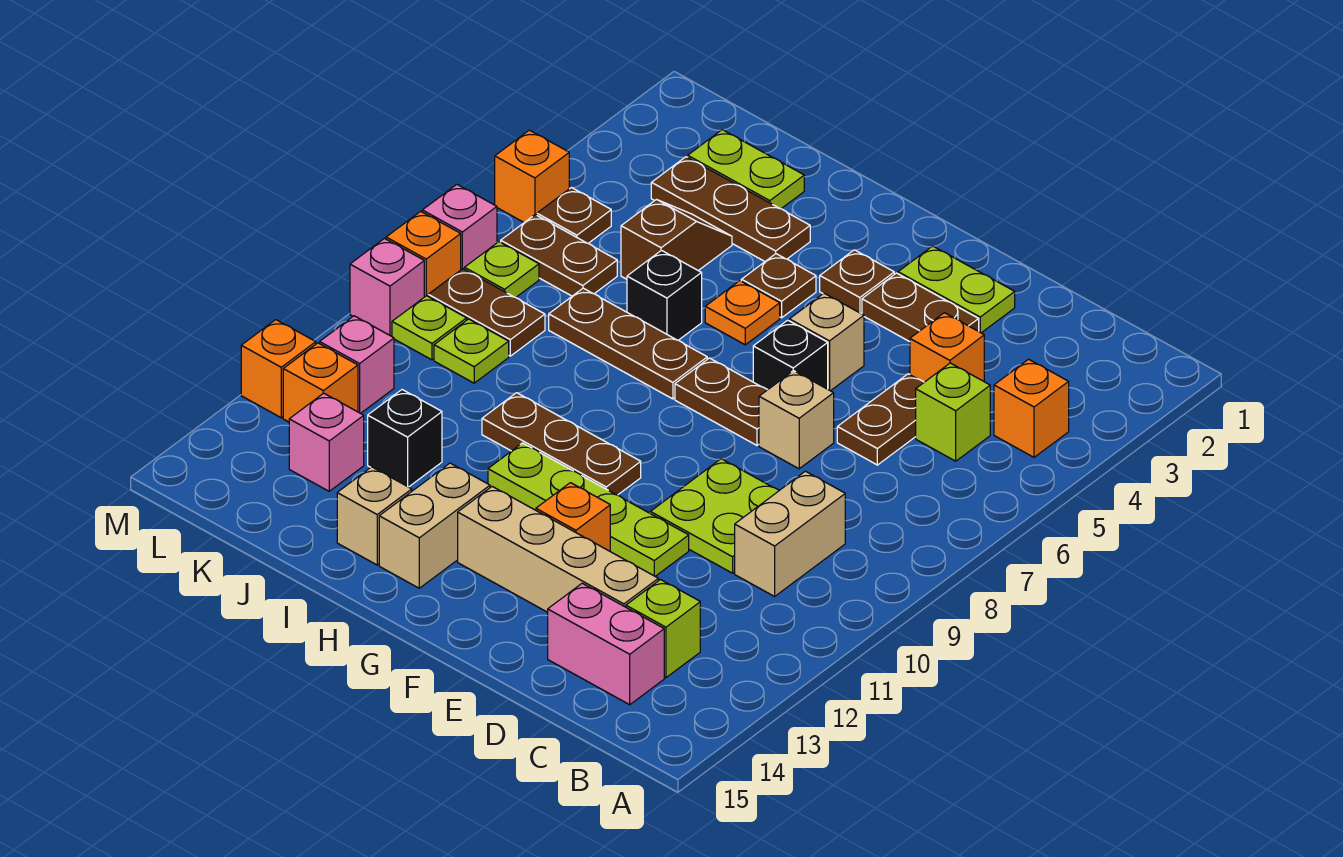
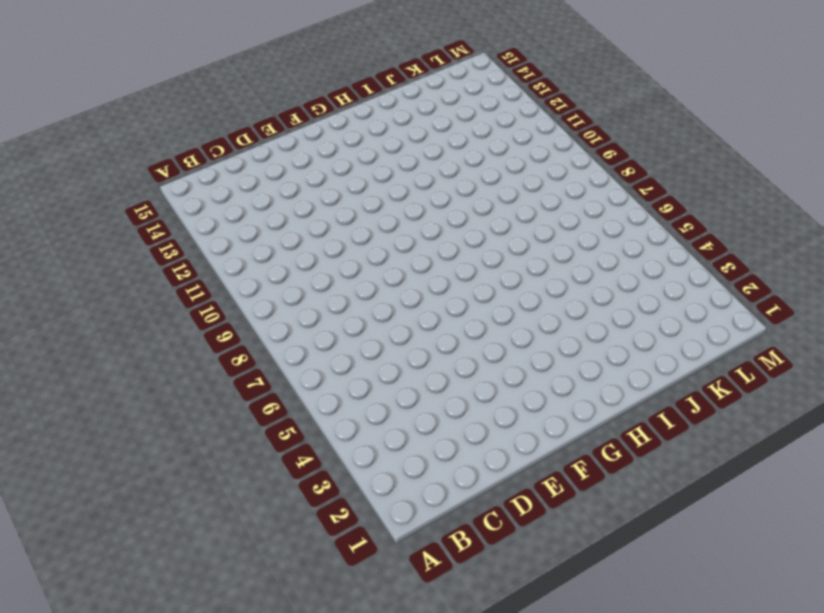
none -> orange brick B4 level 1
none -> lime brick C5 level 1
none -> tan brick C9:C10 level 1
none -> lime brick C13 level 1

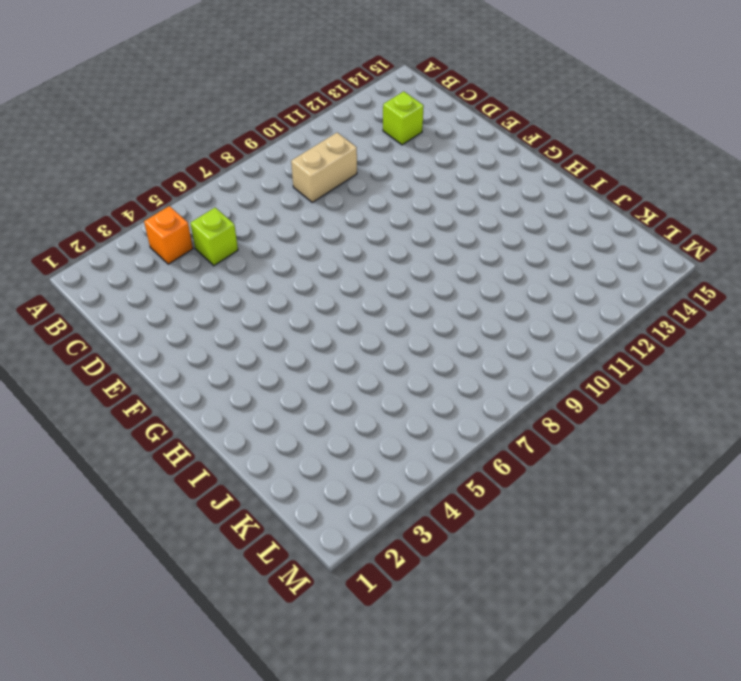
none -> pink brick C14:D14 level 1
none -> orange brick D4 level 1
none -> brown plate D5:D6 level 1
none -> lime plate D9:E10 level 1

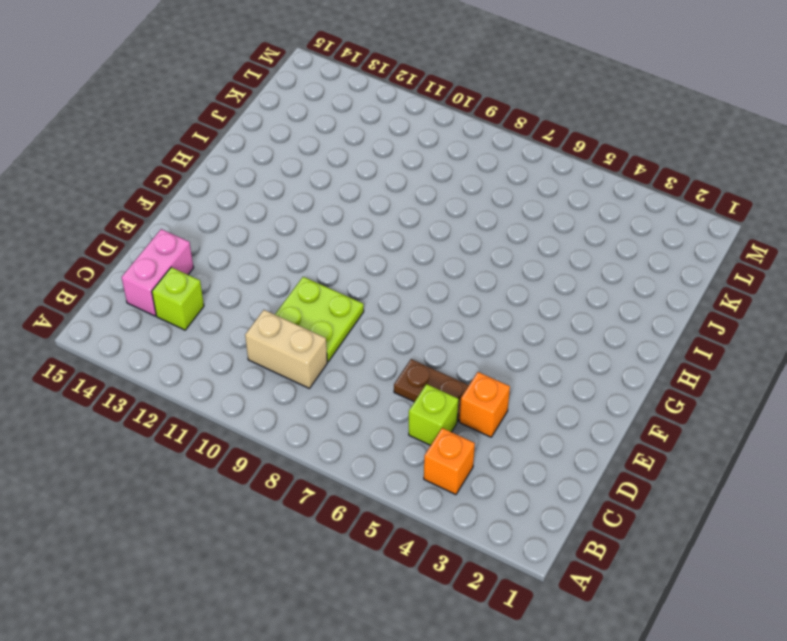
none -> tan brick D13:G13 level 1
none -> lime plate E2:F2 level 1
none -> brown plate E3:F3 level 1
none -> tan brick E7 level 1

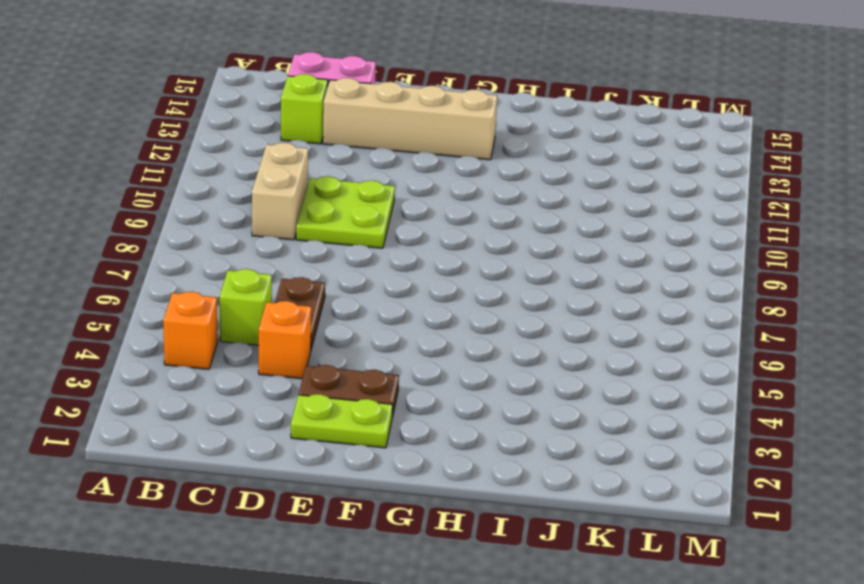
none -> tan brick E7 level 1
none -> lime plate E11:H11 level 1
none -> tan brick F5 level 1
none -> black brick F6 level 1

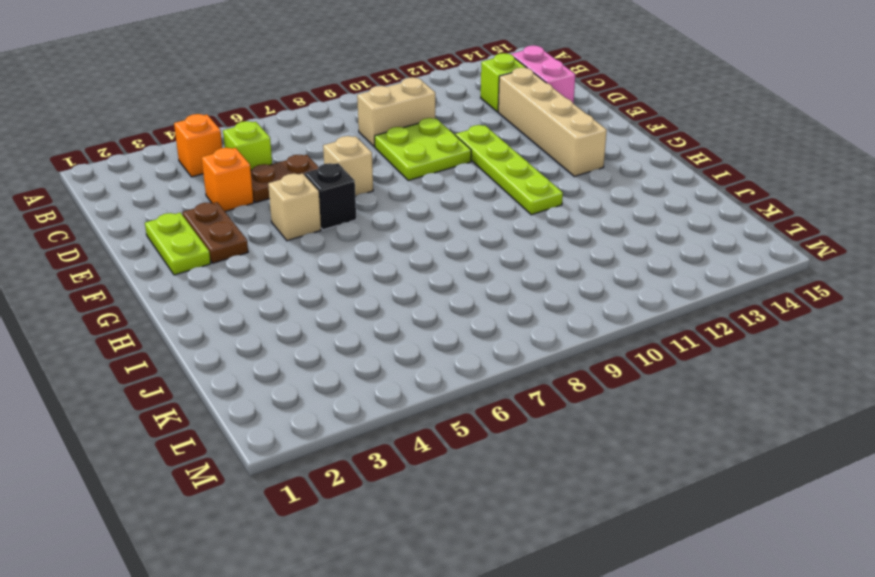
none -> brown plate F7:G7 level 1
none -> orange brick F12 level 1
none -> brown plate G3 level 1
none -> brown plate G10:I10 level 1

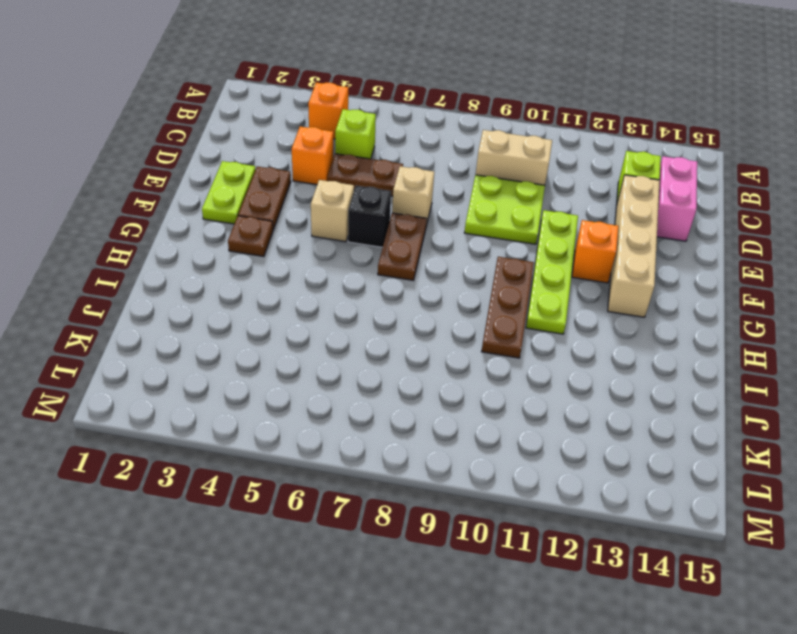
none -> brown plate H4 level 1
none -> orange plate H5 level 1
none -> brown plate H7:J7 level 1
none -> tan brick H13:H14 level 1

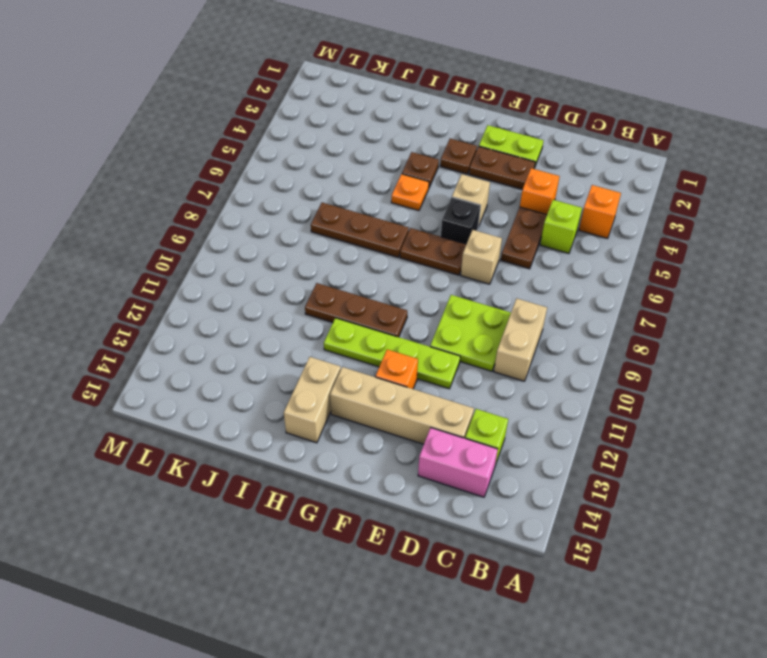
none -> brown plate I3:K3 level 1
none -> black brick I6 level 1
none -> tan brick I14 level 1
none -> lime plate J2:K2 level 1

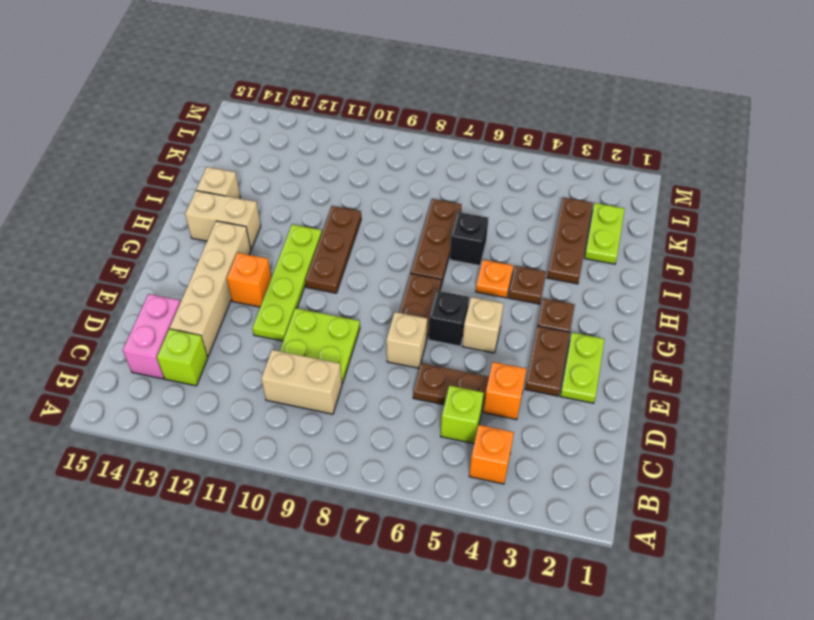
none -> brown slope J4:J5 level 1 top 5
none -> black brick J12 level 1
none -> brown plate K6:L6 level 1
none -> brown plate K8:L8 level 1

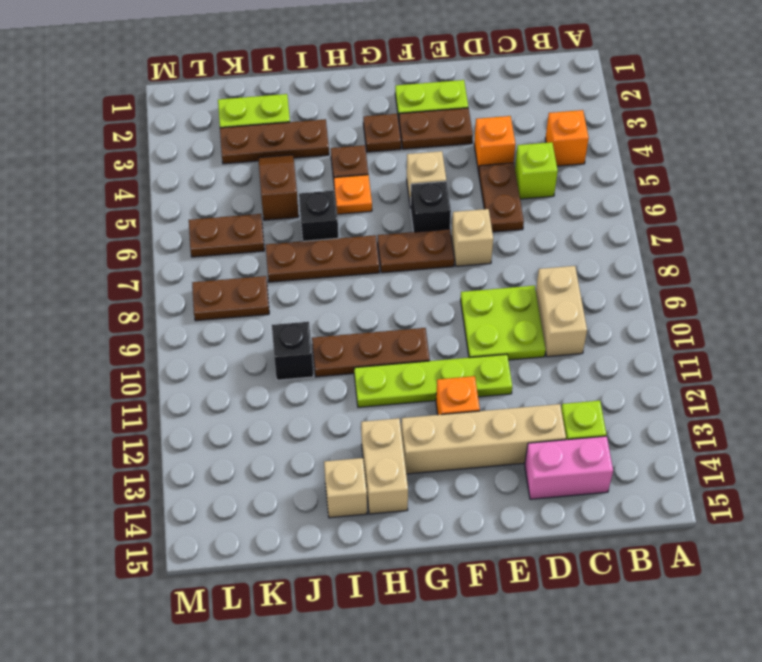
black brick J10 level 1 -> black brick J12 level 1
none -> lime plate K9 level 1
none -> pink brick K13 level 1
none -> brown plate L5 level 1
none -> lime plate L7 level 1

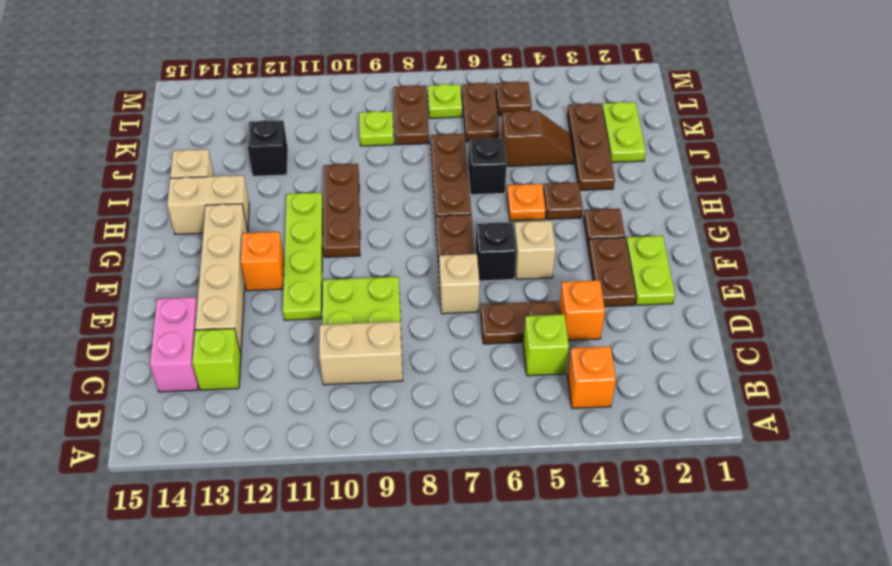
none -> pink brick K13 level 1
none -> lime plate L9 level 1
none -> pink brick L11 level 1
none -> orange brick L12 level 1

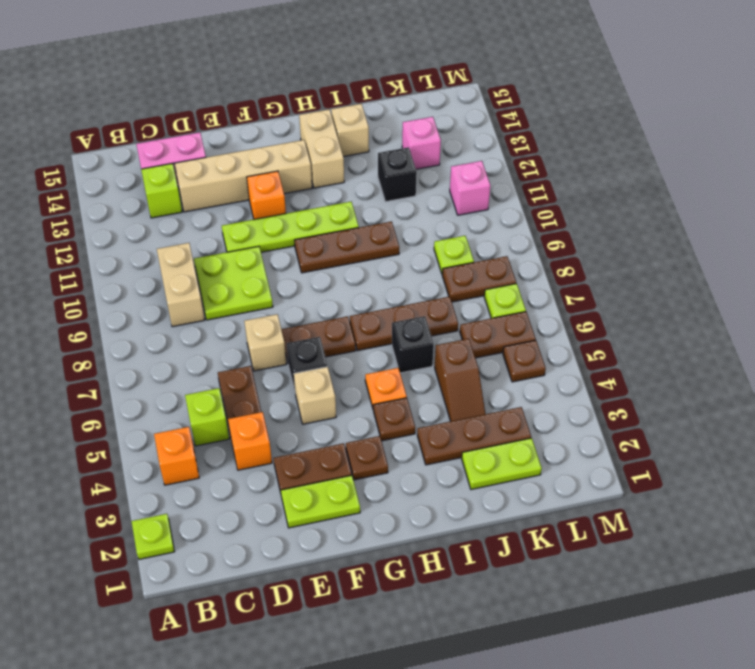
lime plate A2 level 1 -> lime plate L9 level 1
none -> orange brick L12 level 1
none -> orange brick M5 level 1
none -> pink brick M7 level 1
none -> orange brick M8 level 1

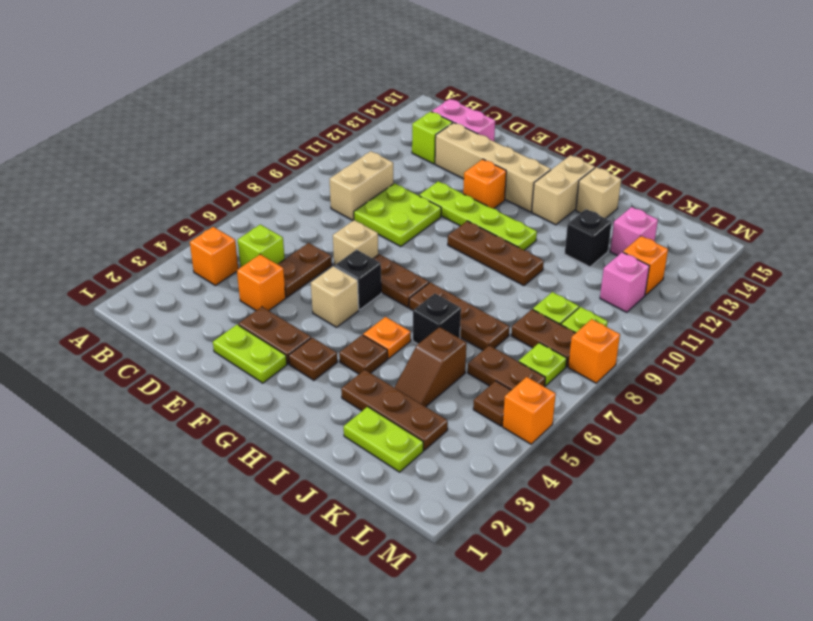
none -> pink brick M7 level 1
none -> pink brick M9 level 1
none -> orange brick M12 level 1

